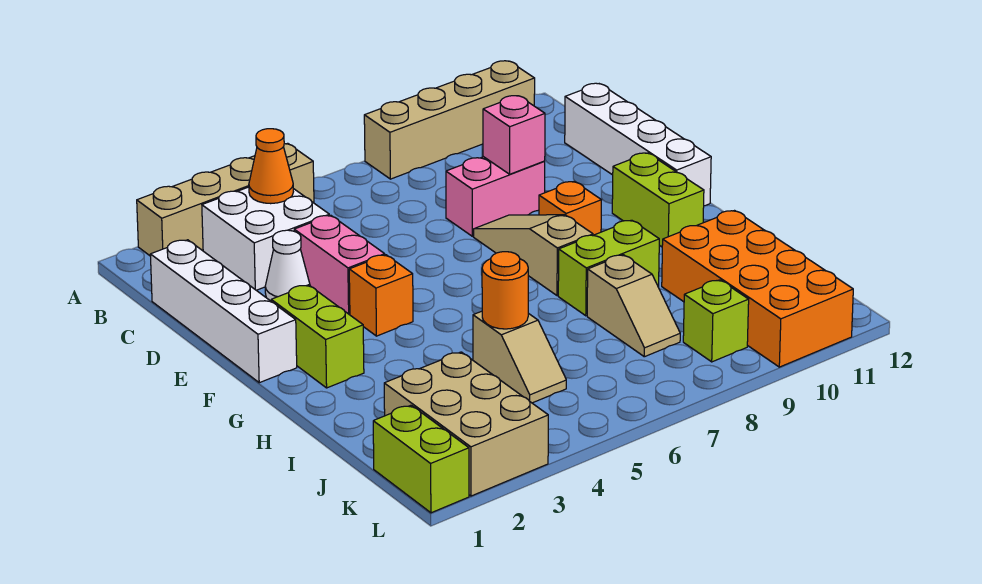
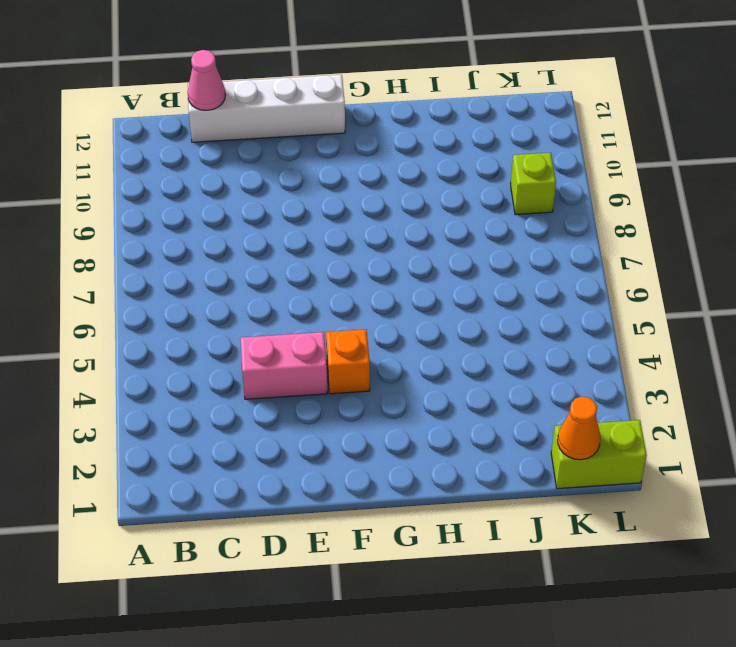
pink cone C12 level 2 -> none
orange cone K1 level 2 -> orange cone B4 level 2
none -> tan brick A2:A5 level 1
none -> tan brick A8:A11 level 1
none -> white brick B3:C4 level 1

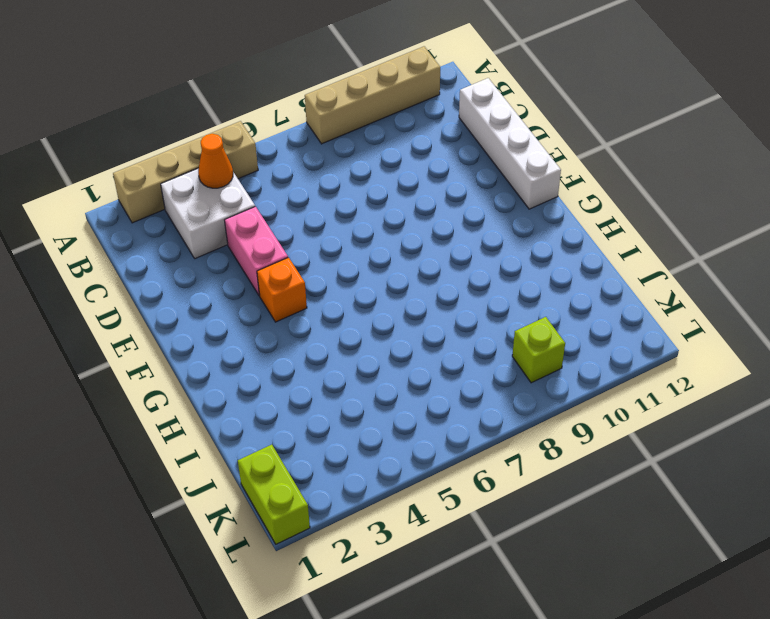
none -> white brick C1:F1 level 1
none -> white cone D3 level 1
none -> pink brick D8:D9 level 1

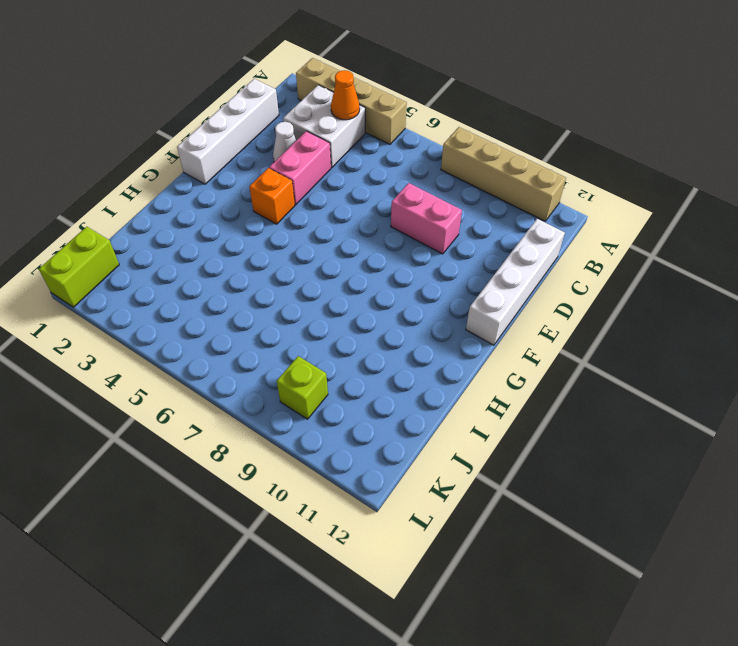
none -> tan slope E8:G8 level 1 top G
none -> lime brick F2:G2 level 1
none -> orange brick F9 level 1

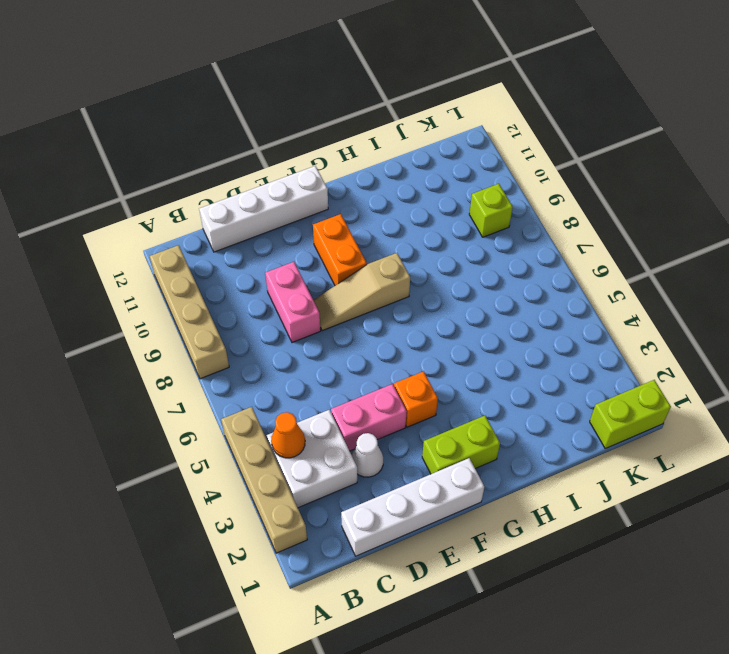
orange brick F9:F10 level 1 -> orange brick F9 level 1
none -> lime brick F11:G11 level 1
none -> lime brick H8:H9 level 1
none -> tan slope I5:J5 level 1 top I

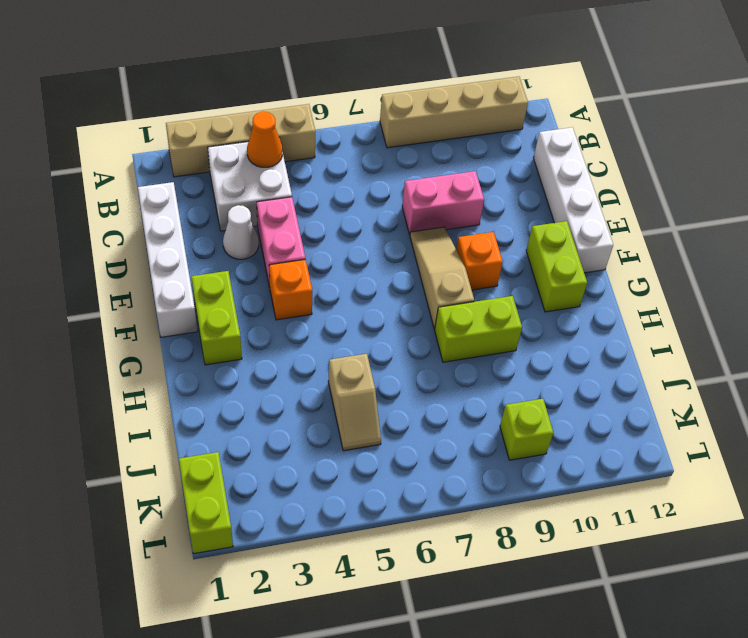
none -> tan slope I8:J8 level 1 top I
none -> orange brick I10:L11 level 1
none -> tan brick J2:L3 level 1

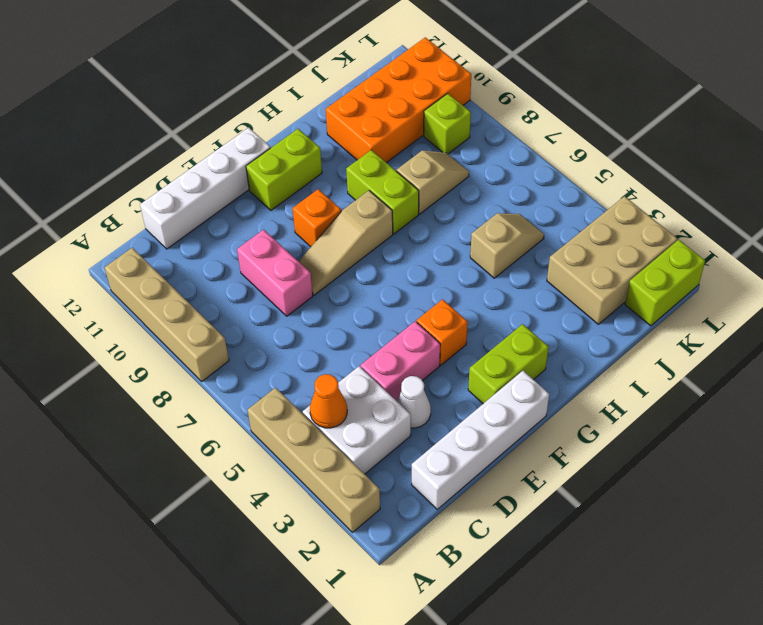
none -> pink brick D9 level 2
none -> orange round brick I5 level 2

